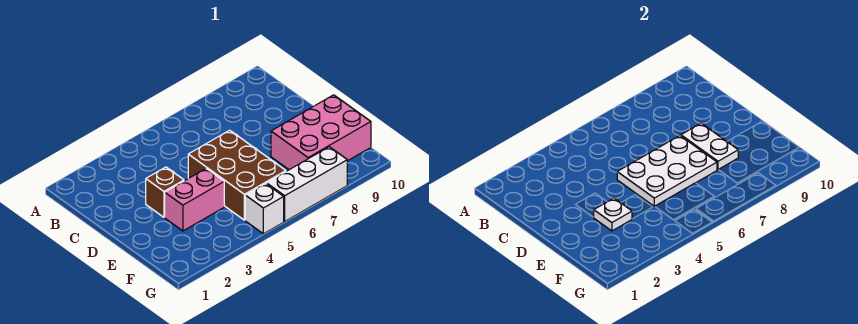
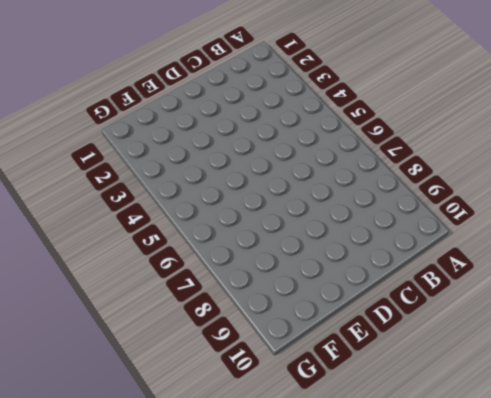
none -> brown brick D3 level 1
none -> brown brick D5:F6 level 1

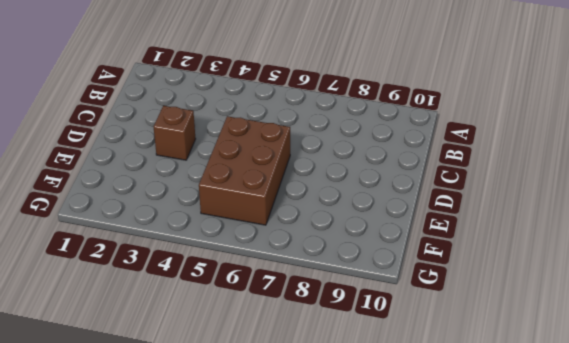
none -> pink brick E3:E4 level 1
none -> pink brick E8:F10 level 1

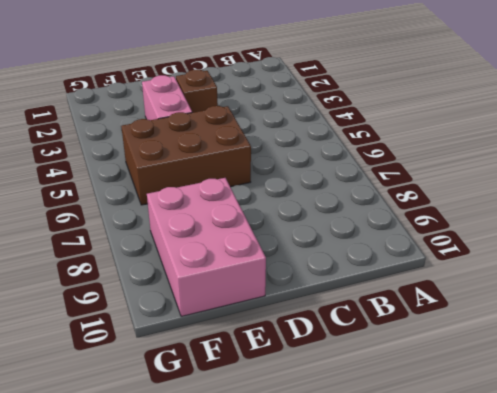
none -> white brick G5 level 1
none -> white brick G6:G8 level 1

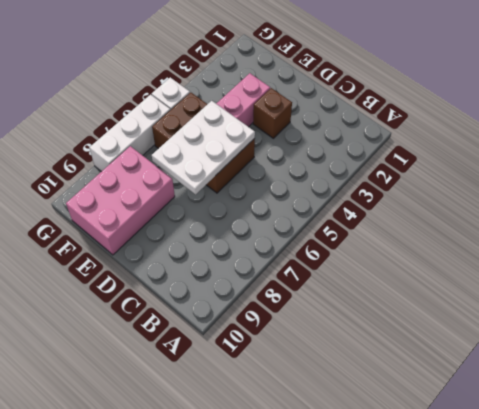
none -> white plate D8:E8 level 2
none -> white plate E3 level 2

